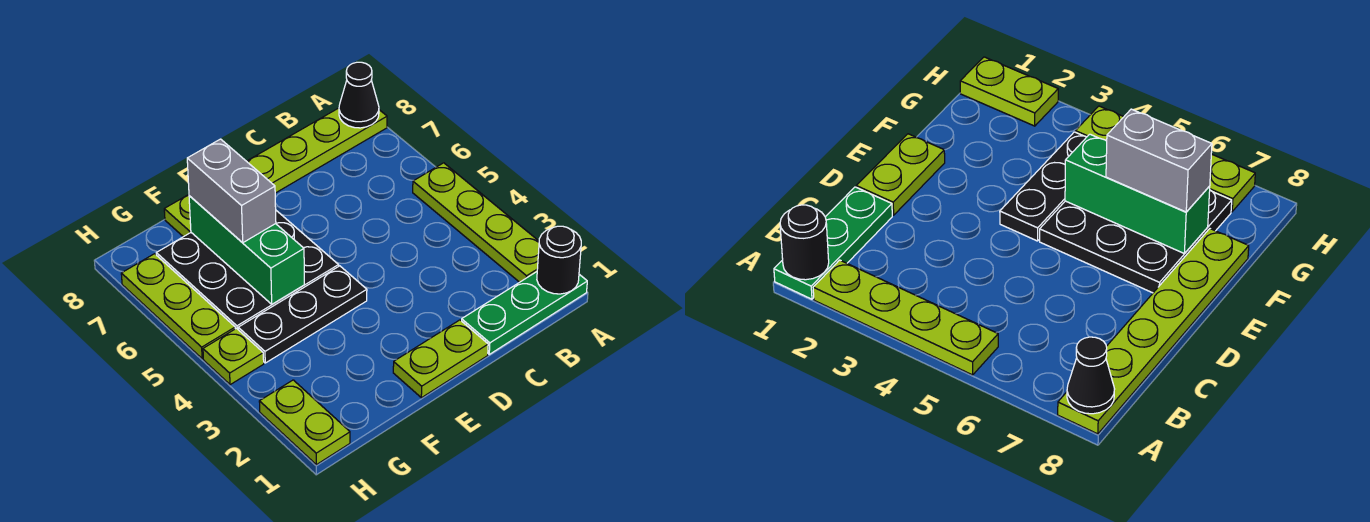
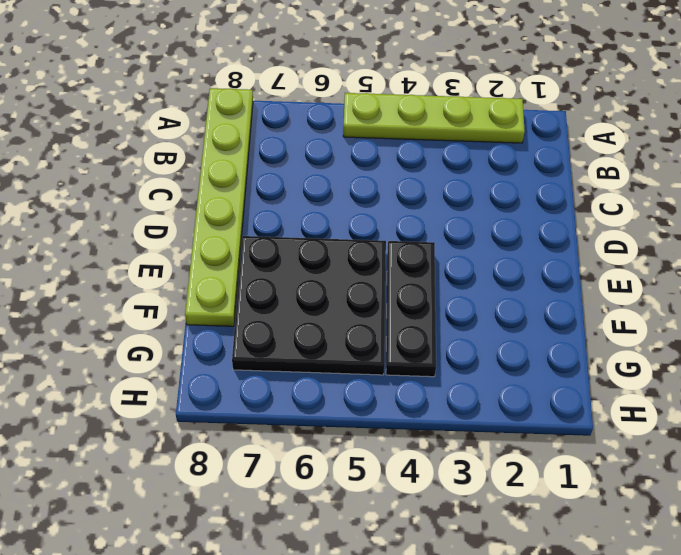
none -> green plate A1:C1 level 1
none -> lime plate D1:E1 level 1
none -> lime plate H1:H2 level 1

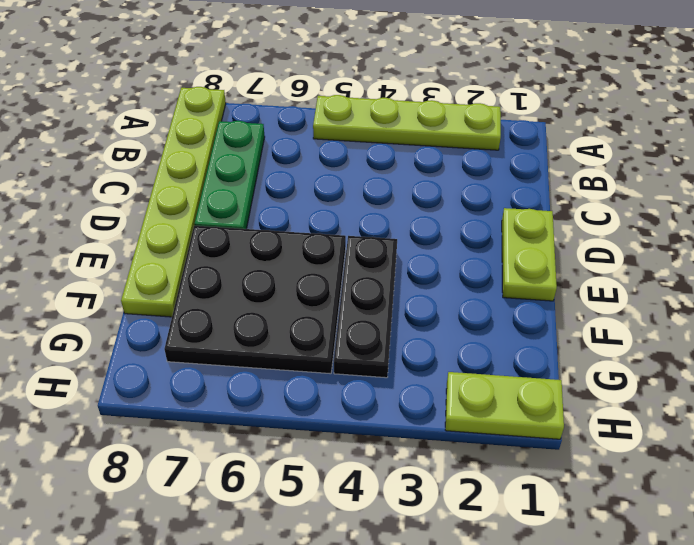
green plate B7:D7 level 1 -> green plate A1:C1 level 1
none -> lime plate H4 level 1
none -> lime plate H5:H7 level 1
none -> black round brick A1 level 2

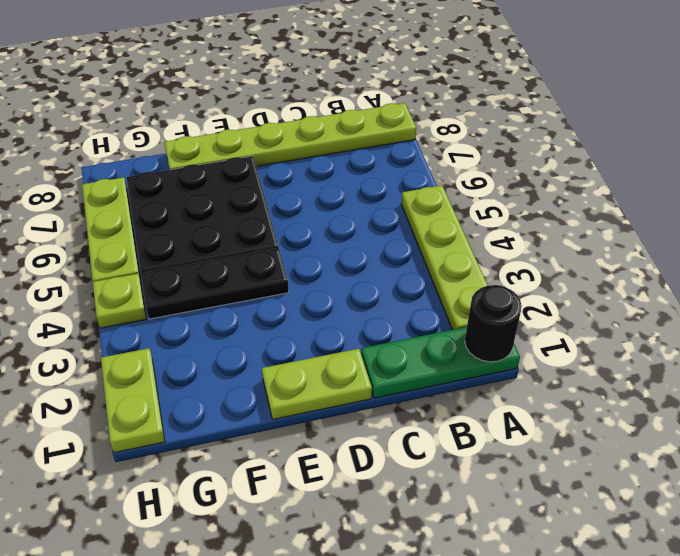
none -> black cone A8 level 2
none -> green brick F5:F7 level 2
none -> grey brick F6:F7 level 3

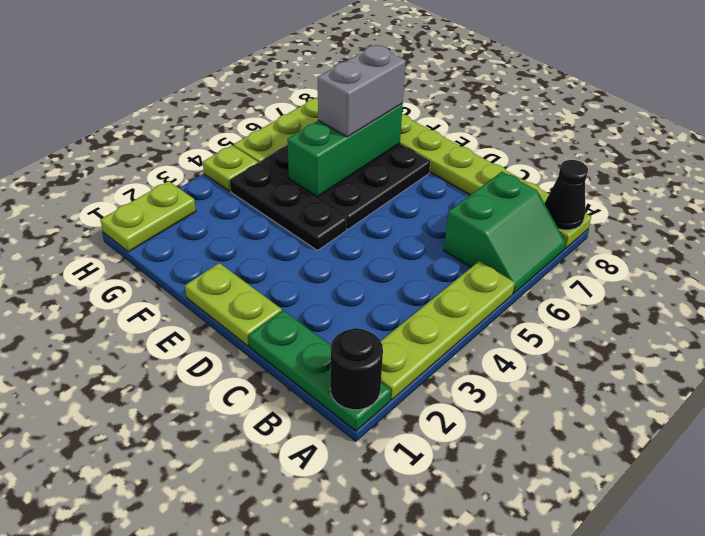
green slope A6:B7 level 1 top B -> none

